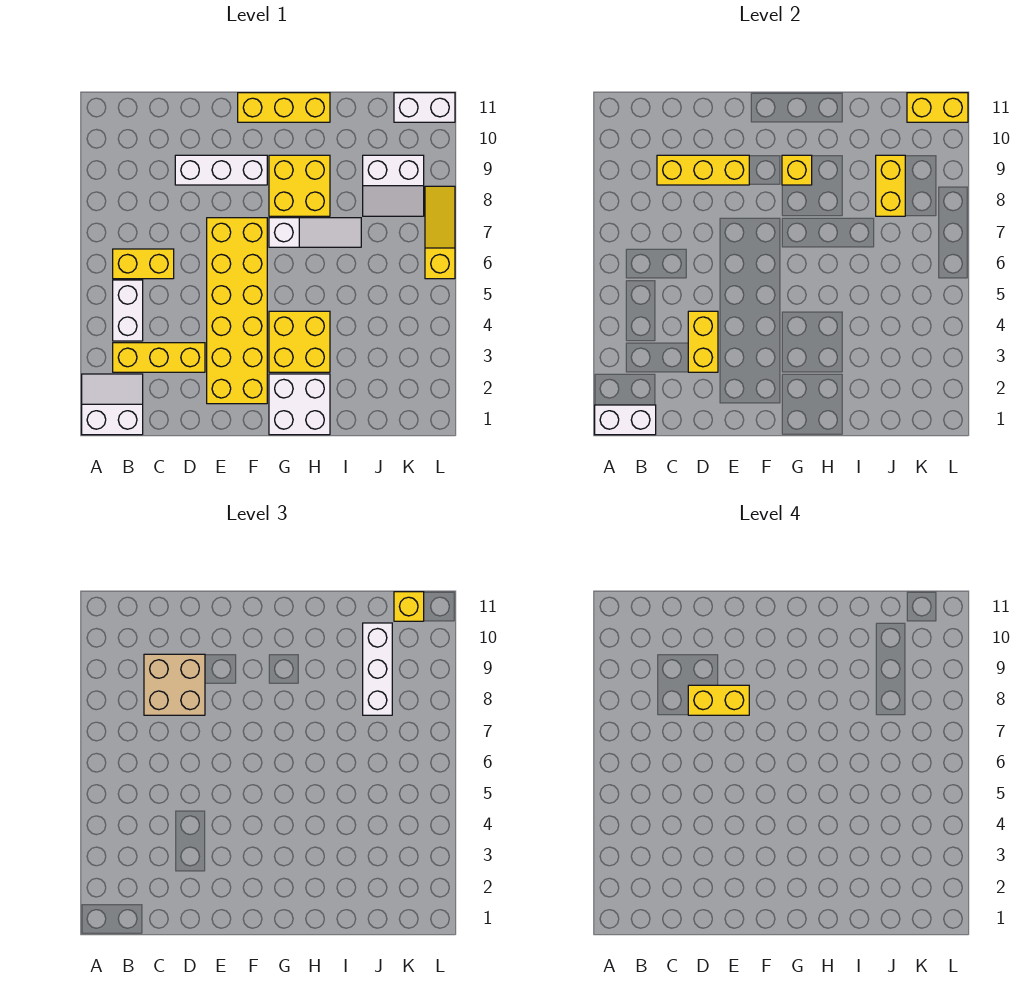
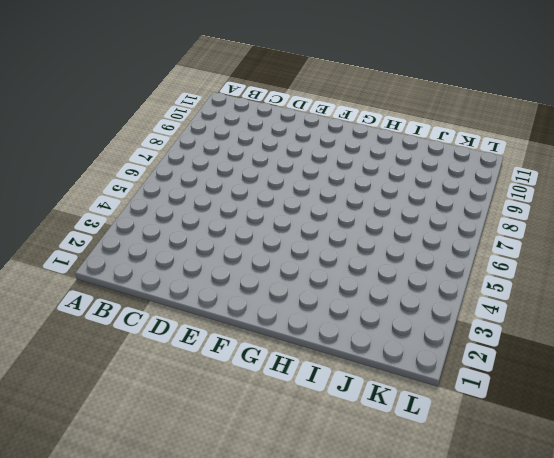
none -> white slope A1:B2 level 1 top 1
none -> yellow brick B3:D3 level 1
none -> white brick B4:B5 level 1

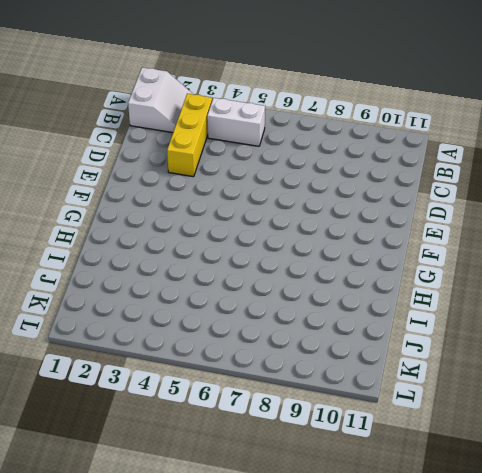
none -> yellow brick B6:C6 level 1
none -> white brick D9:F9 level 1
none -> yellow brick E2:F7 level 1

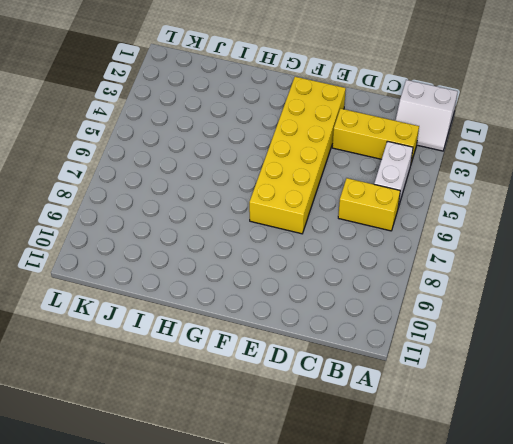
none -> white brick D9:F9 level 1
none -> yellow brick F11:H11 level 1
none -> white brick G1:H2 level 1

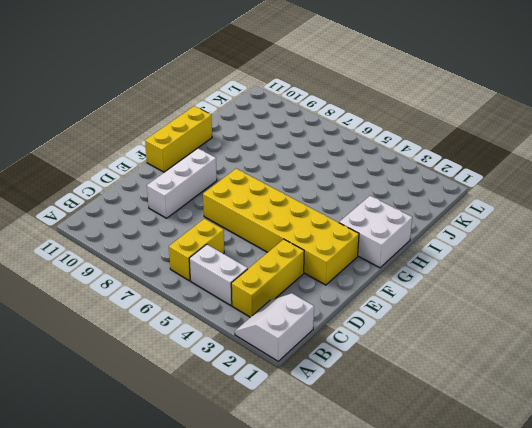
none -> yellow brick G3:H4 level 1
none -> white slope G7:I7 level 1 top G
none -> yellow brick G8:H9 level 1

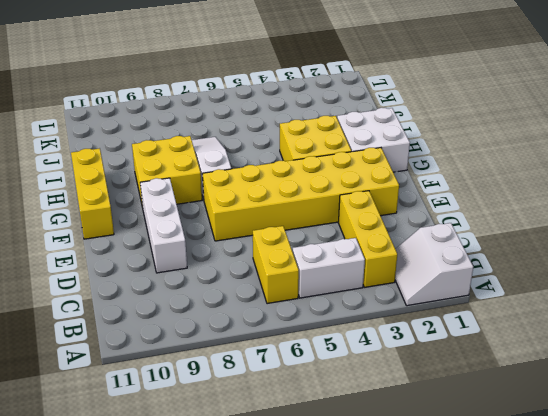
none -> white slope J8:K9 level 1 top 9
none -> white brick K11:L11 level 1
none -> yellow slope L6:L8 level 1 top 6

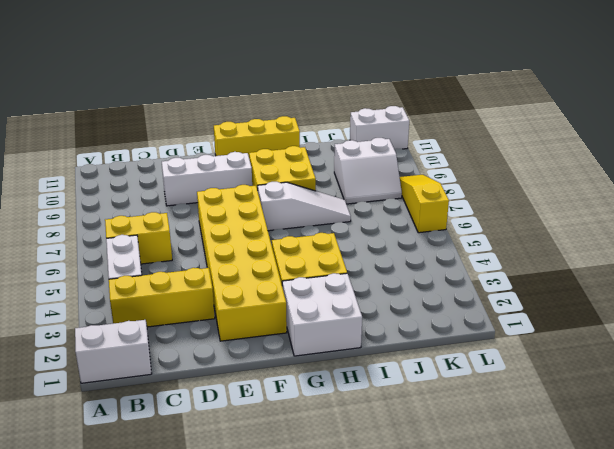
none -> white brick A1:B1 level 2
none -> yellow brick C9:E9 level 2
none -> yellow brick D3:D4 level 2

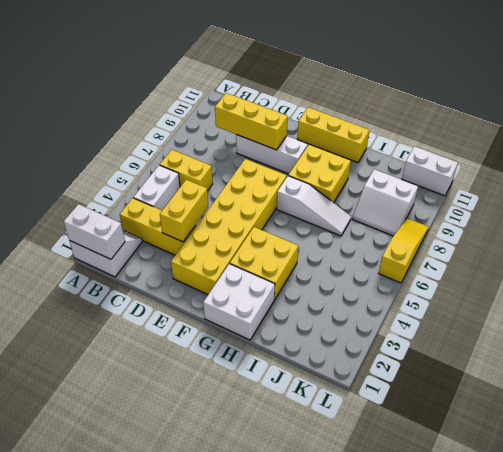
none -> yellow brick G9 level 2
none -> yellow brick J8:J9 level 2
none -> yellow brick K11:L11 level 2

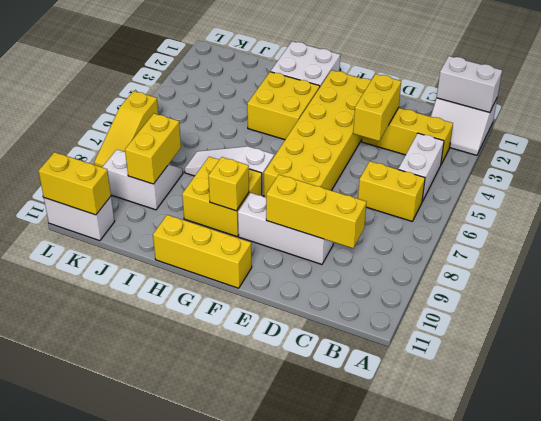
none -> tan brick C8:D9 level 3
none -> white brick J8:J10 level 3
none -> yellow brick K11 level 3

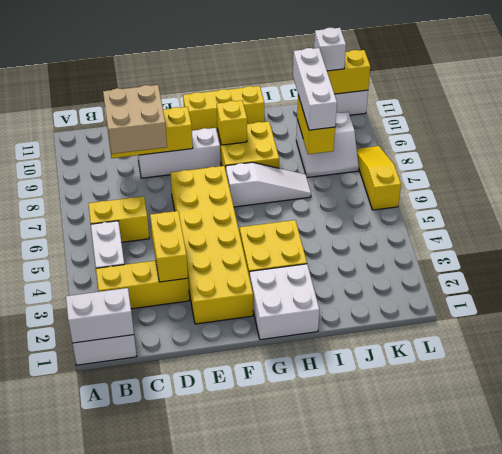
white brick K11 level 3 -> yellow brick K11 level 3
none -> yellow brick D8:E8 level 4

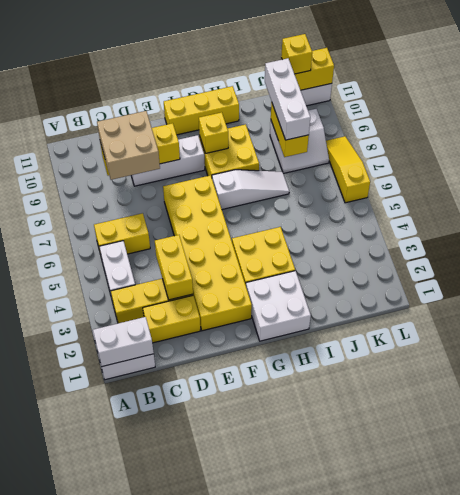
yellow brick C2:D2 level 1 -> yellow brick D8:E8 level 4

